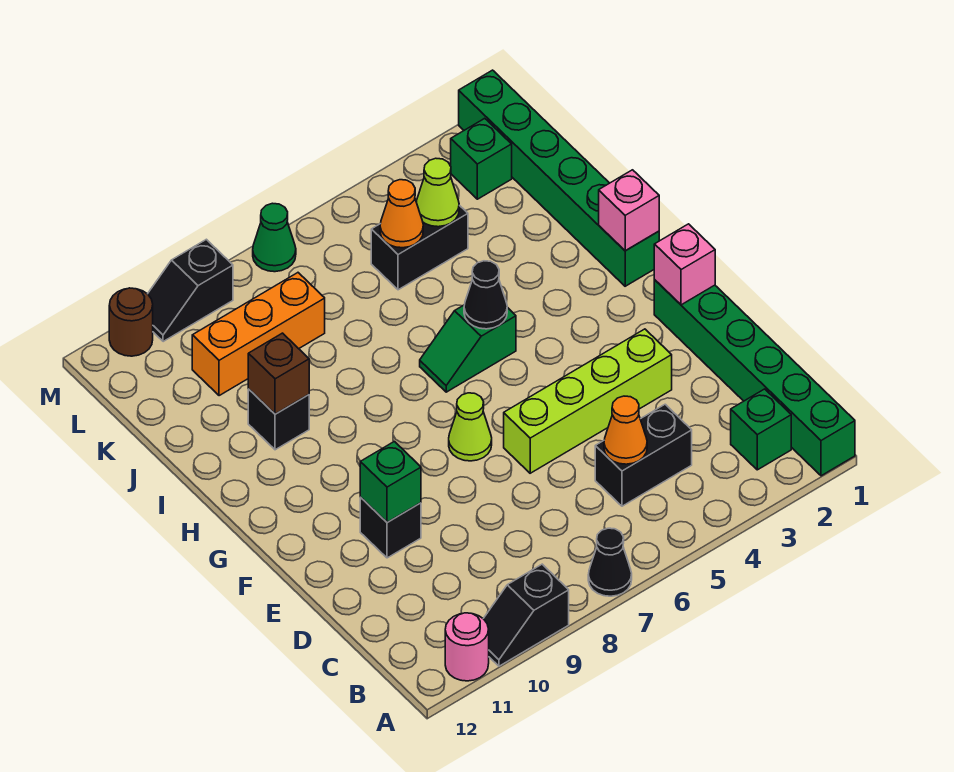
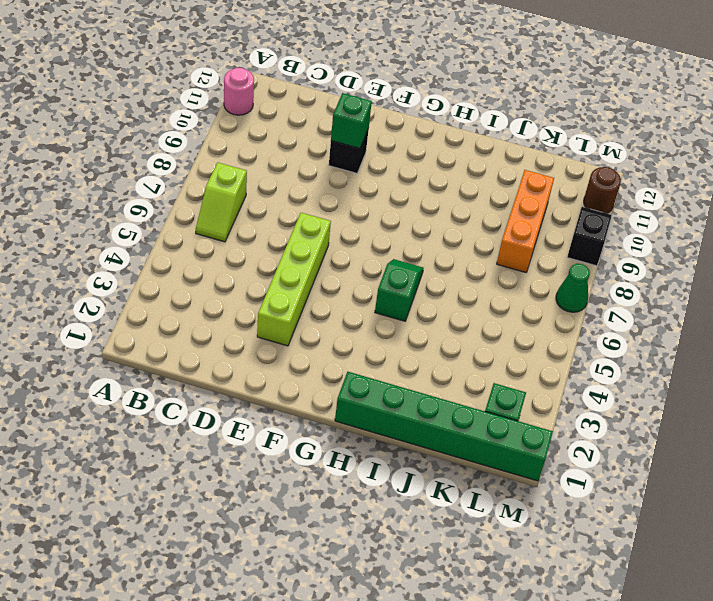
lime slope B6:B7 level 1 top 7 -> none
none -> green brick A1:F1 level 1
none -> black cone A7 level 1
none -> black slope A9:A10 level 1 top 9

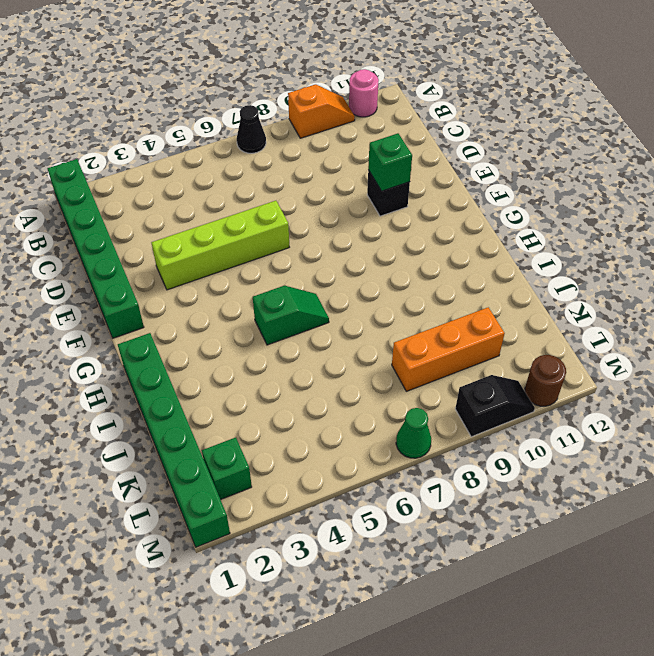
orange slope A9:A10 level 1 top 9 -> black slope A9:A10 level 1 top 9
none -> green brick B2 level 1
none -> black brick C4:C5 level 1
none -> lime cone F7 level 1

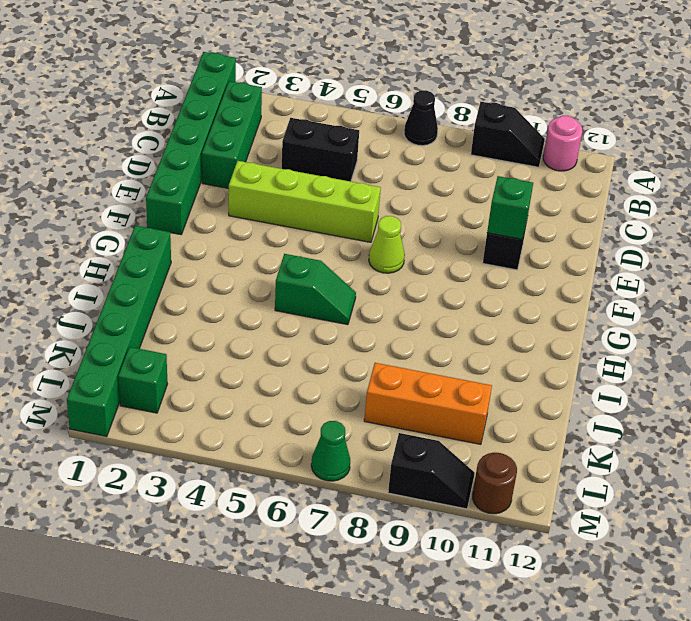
green brick B2:D2 level 1 -> green brick B2 level 1
none -> black brick I10 level 1
none -> black brick K4:K5 level 1
none -> orange cone C5 level 2

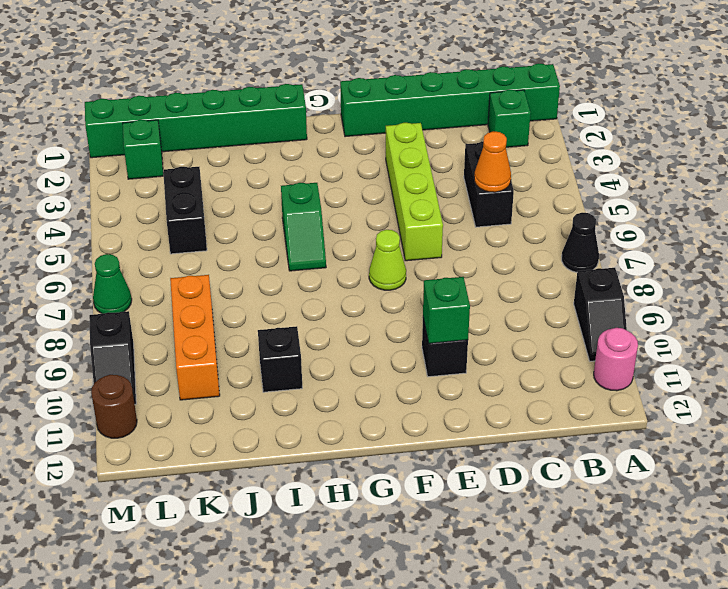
none -> pink brick F1 level 2
none -> pink brick H1 level 2
none -> black cone H5 level 2

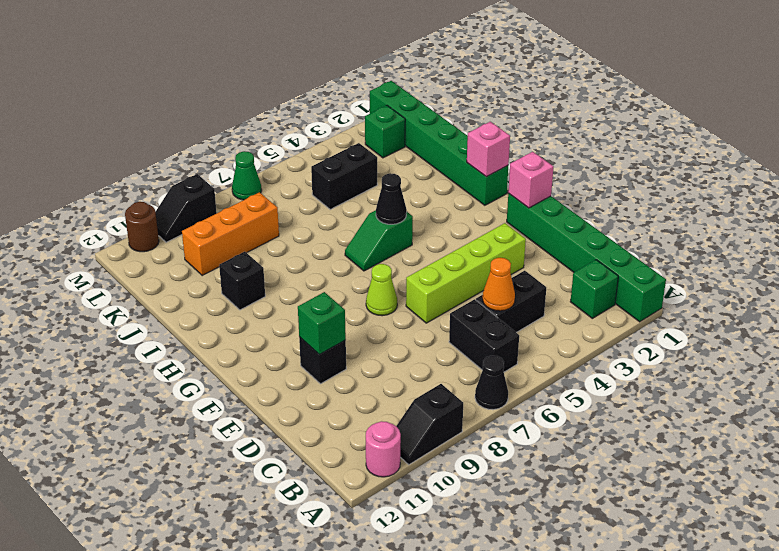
black brick B6:C6 level 1 -> none
none -> brown brick I10 level 2
none -> lime cone K4 level 2
none -> orange cone K5 level 2

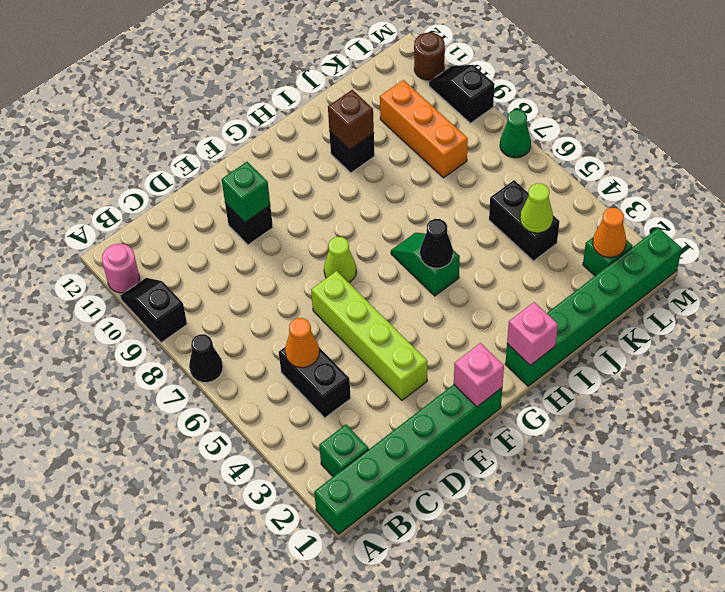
orange cone L2 level 2 -> orange cone K5 level 2

